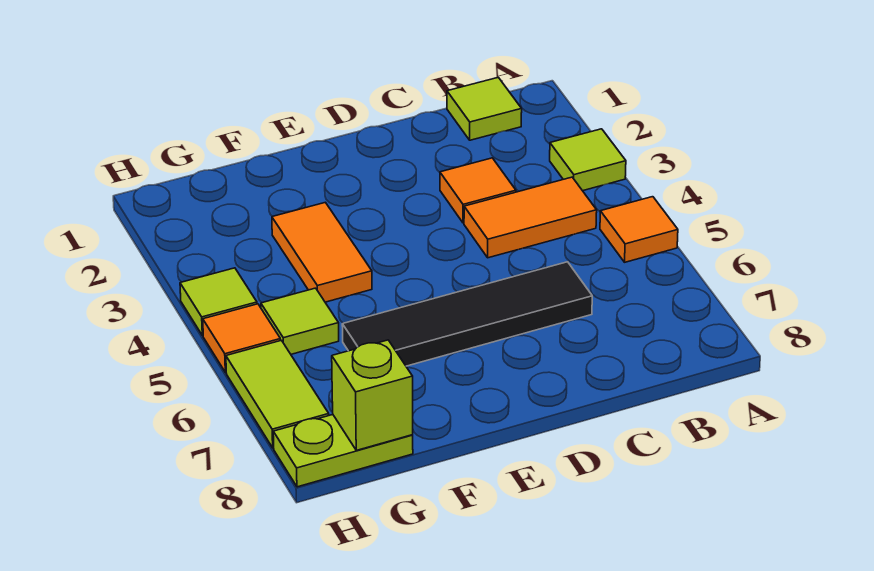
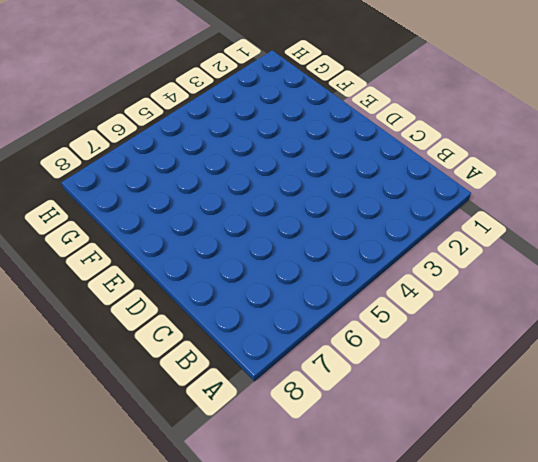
none -> lime tile A3 level 1
none -> orange tile A5 level 1
none -> lime tile B1 level 1

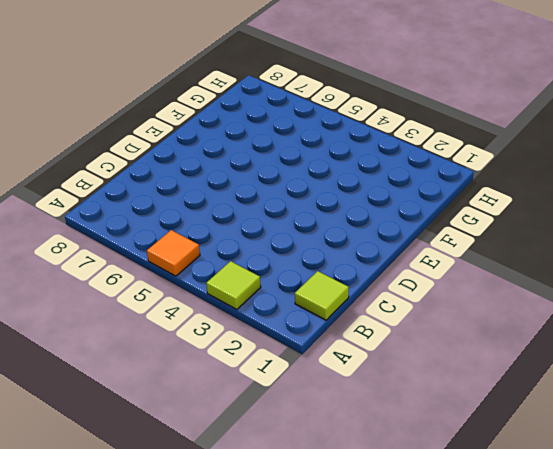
none -> orange tile B4:C4 level 1
none -> orange tile C3 level 1
none -> black tile C6:F6 level 1

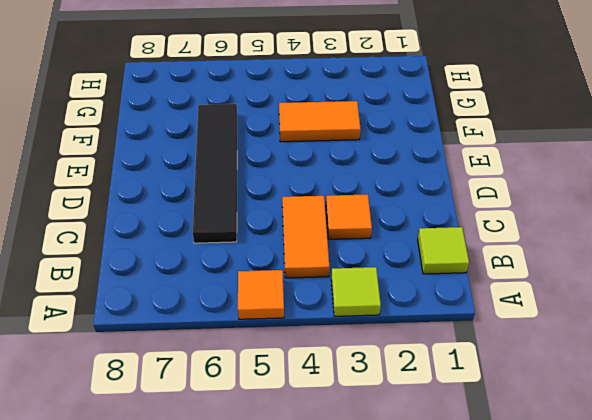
none -> lime tile G5 level 1
none -> lime plate G8:H8 level 1
none -> lime tile H4 level 1

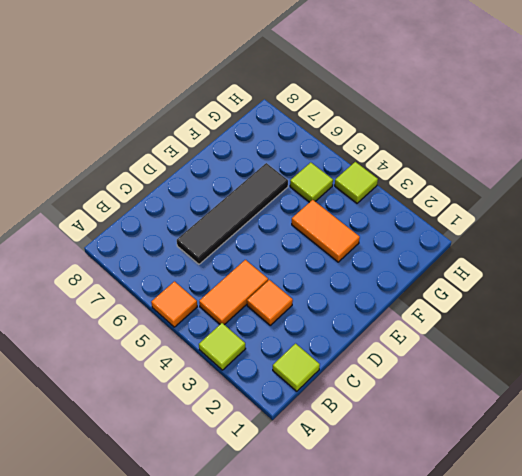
none -> lime plate G8:H8 level 1
none -> orange tile H5 level 1
none -> lime tile H6:H7 level 1

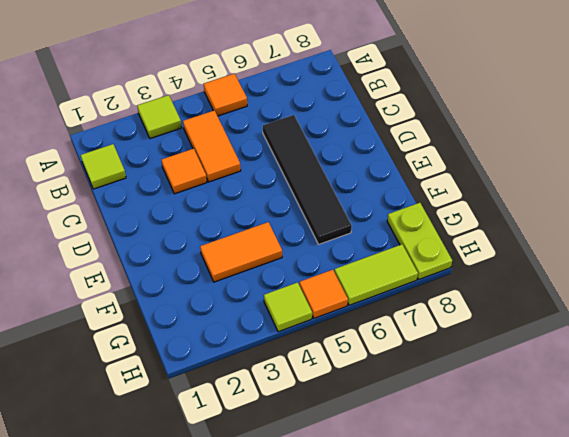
none -> lime tile G5 level 1
none -> lime brick G8 level 2

